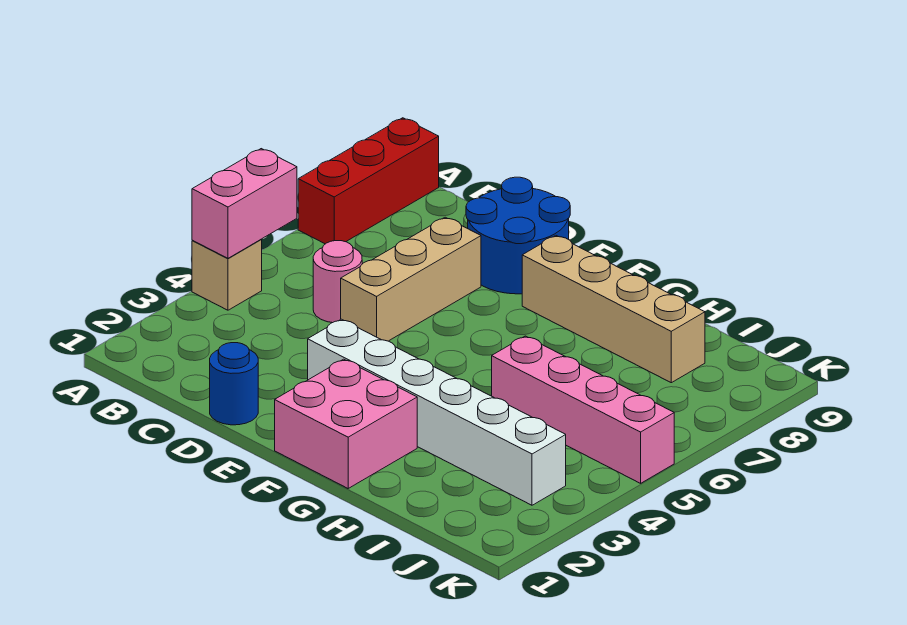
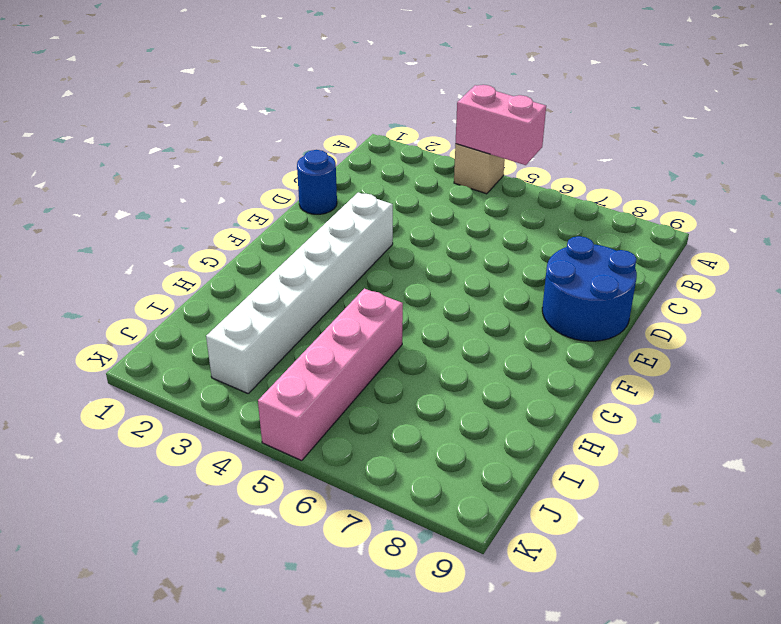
none -> red brick A7:A9 level 1
none -> pink round brick C5 level 1

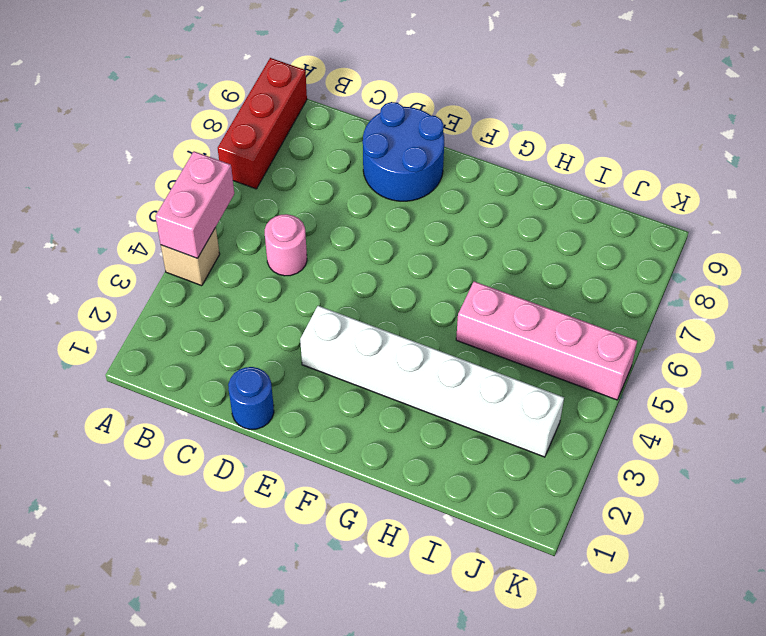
none -> tan brick D5:D7 level 1
none -> pink brick F1:G2 level 1

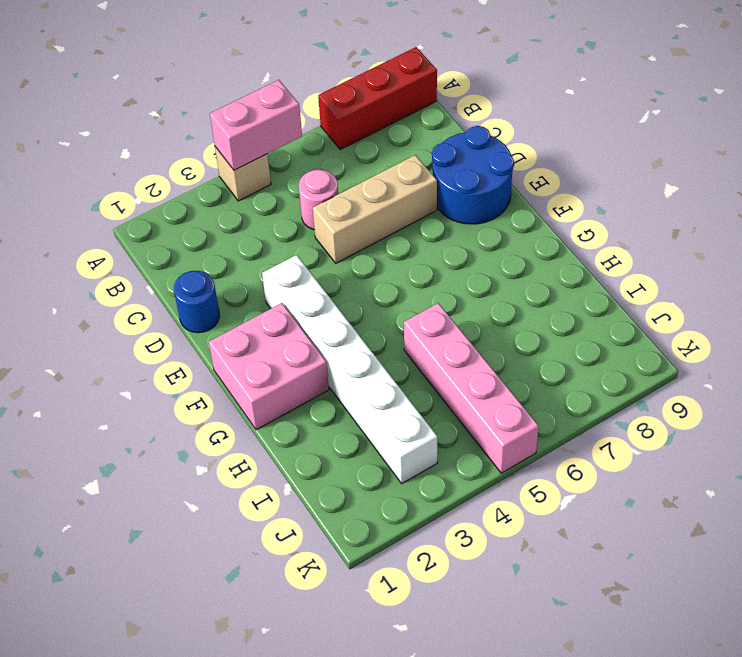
none -> tan brick F8:I8 level 1

